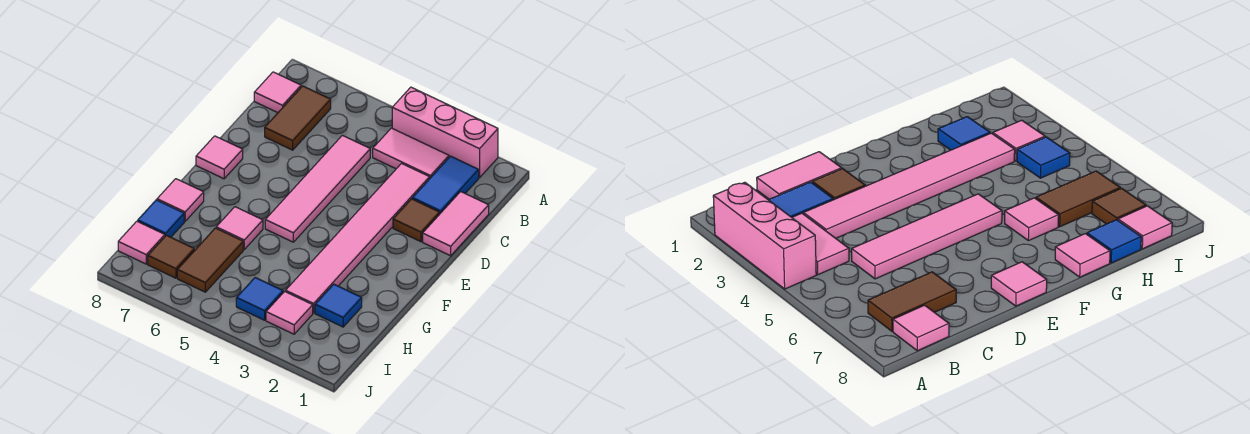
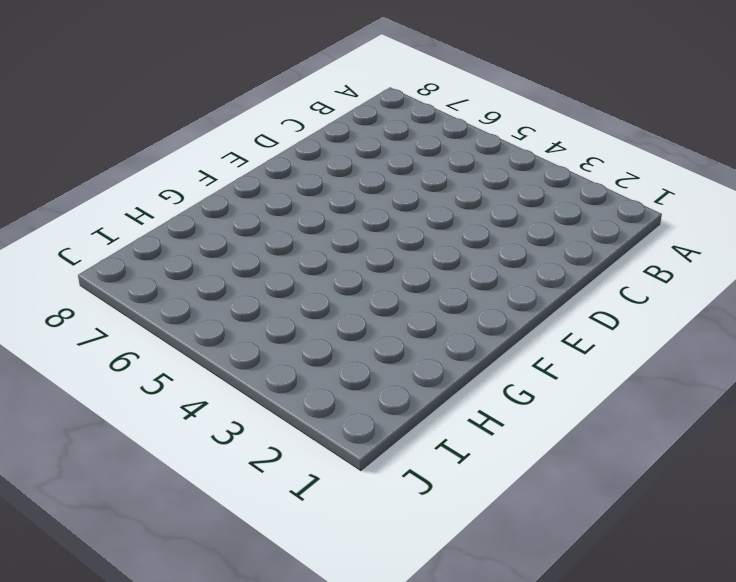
none -> pink brick A2:A4 level 1
none -> blue tile B2:C2 level 1
none -> pink tile B3:B4 level 1

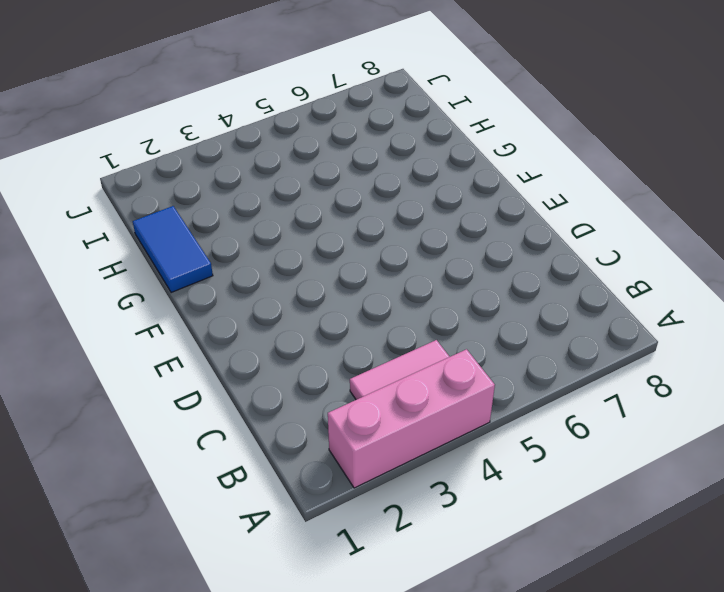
blue tile G1:H1 level 1 -> blue tile B2:C2 level 1
none -> brown tile B7:C7 level 1
none -> pink tile B8 level 1
none -> pink tile C1:D1 level 1

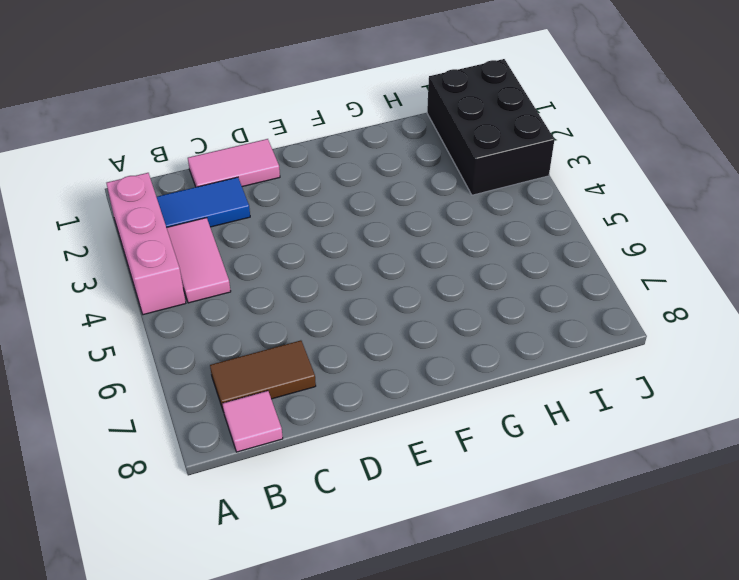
black brick I1:J3 level 1 -> pink tile I3 level 1
none -> pink tile C3:H3 level 1
none -> pink tile C5:F5 level 1
none -> brown tile D2 level 1

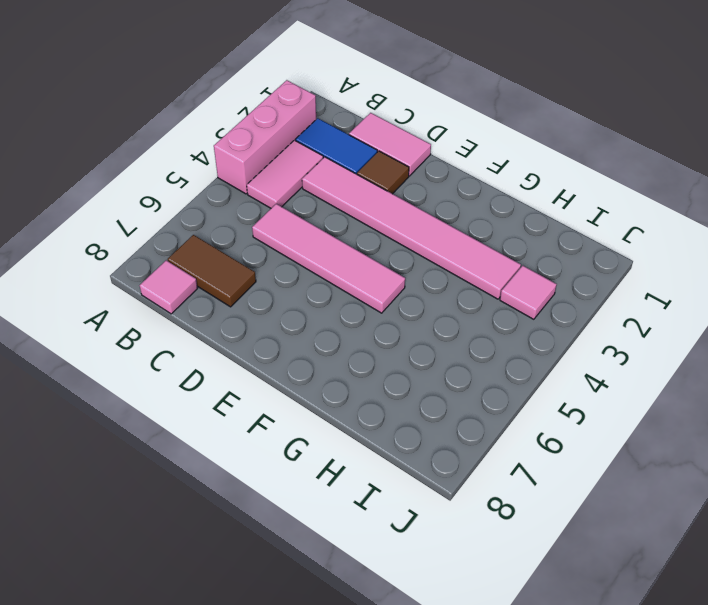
none -> pink tile E8 level 1
none -> pink tile G6 level 1
none -> pink tile G8 level 1

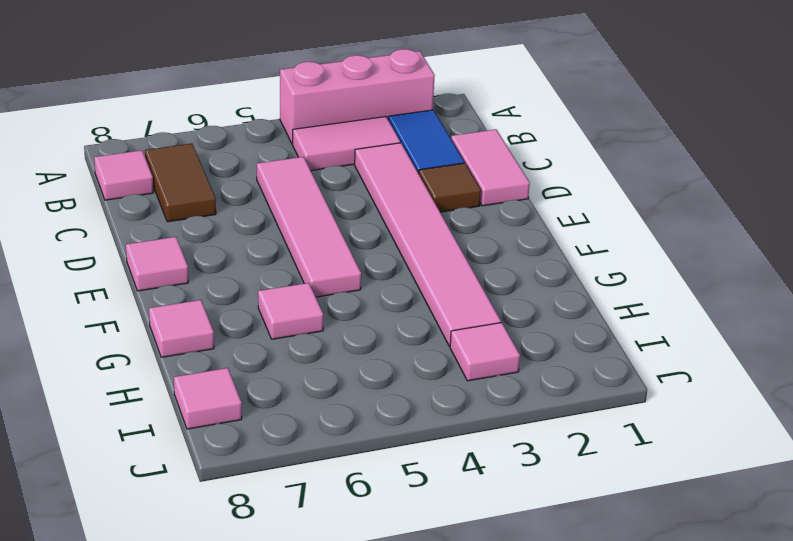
none -> blue tile H2 level 1
none -> brown tile H6:I6 level 1
none -> blue tile H8 level 1

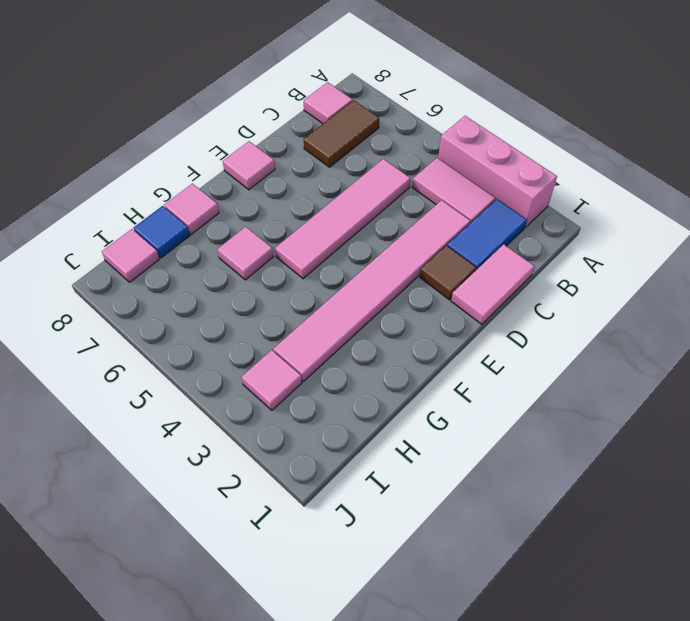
none -> blue tile H2 level 1
none -> brown tile H6:I6 level 1
none -> blue tile I4 level 1

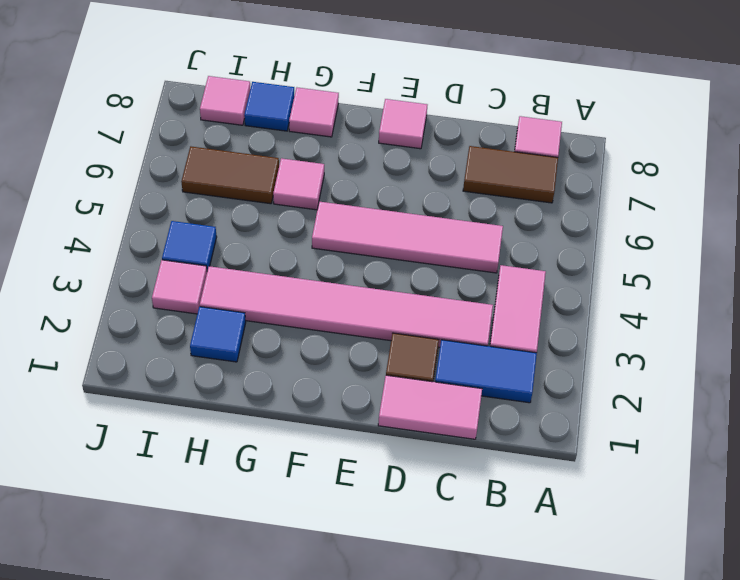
none -> pink brick A2:A4 level 1
none -> brown tile I7 level 1

